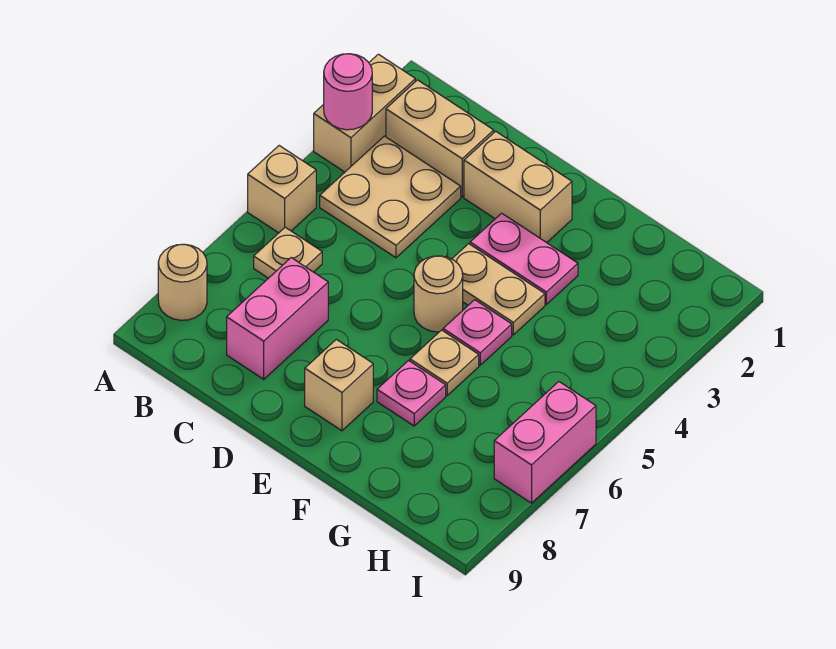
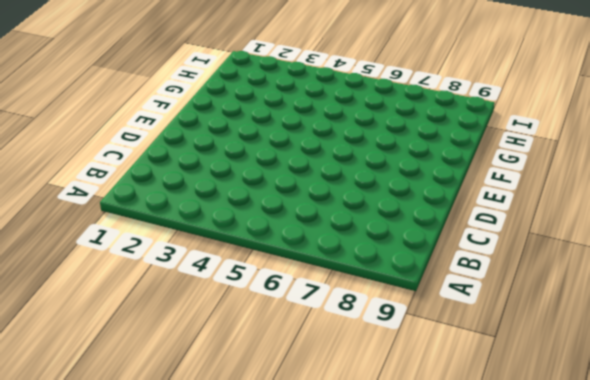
none -> tan brick A2:A3 level 1
none -> tan brick A5 level 1
none -> tan round brick A8 level 1

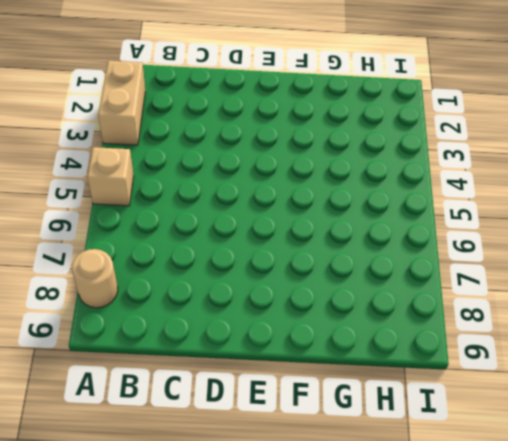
none -> tan brick B2:C2 level 1
none -> tan plate B3:C4 level 1
none -> tan plate B6 level 1

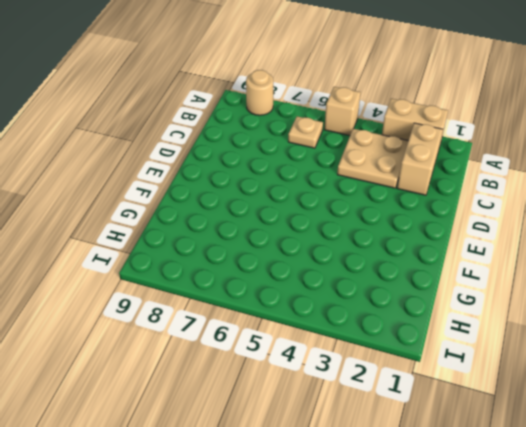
none -> pink brick C7:C8 level 1
none -> tan brick D2:E2 level 1
none -> pink plate E3:F3 level 1

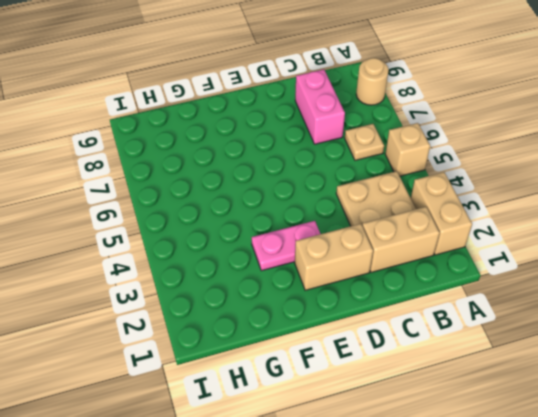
none -> tan plate E4:F4 level 1
none -> tan round brick E5 level 1
none -> tan brick E8 level 1

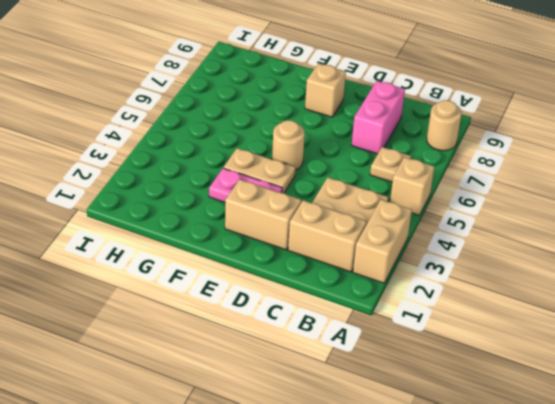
none -> pink plate F5 level 1
none -> tan plate F6 level 1
none -> pink plate F7 level 1

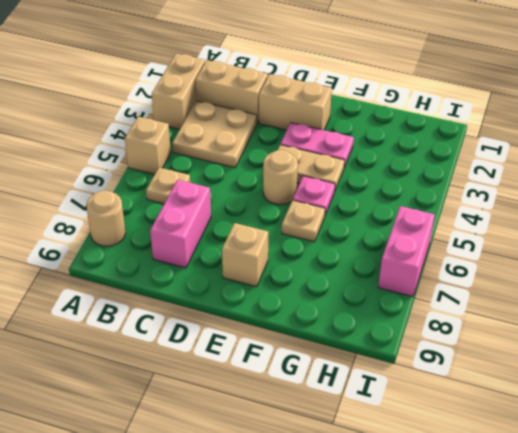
none -> pink plate F7 level 1
none -> pink round brick A3 level 2

